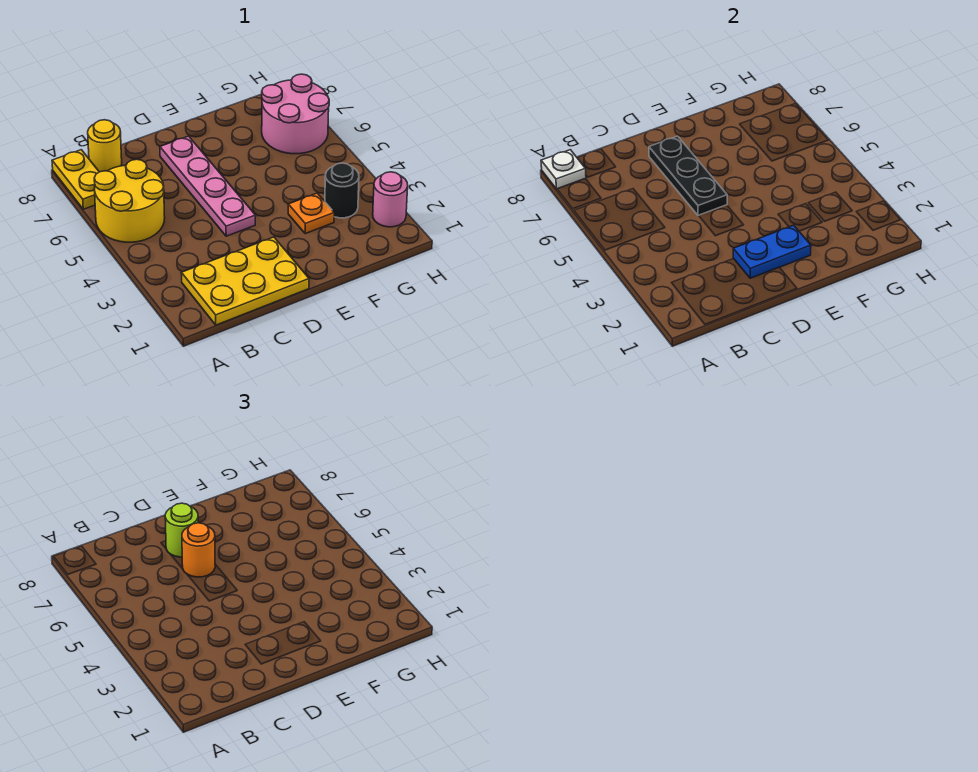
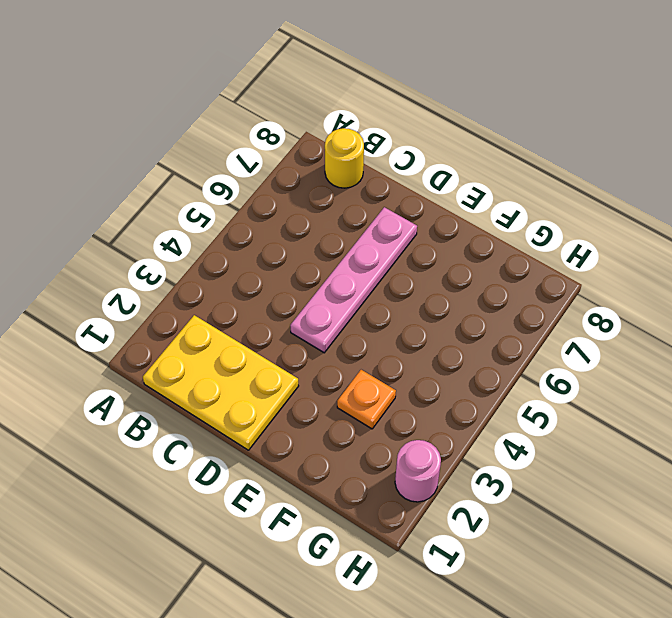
none -> yellow round brick A5:B6 level 1
none -> yellow plate A7:A8 level 1
none -> black round brick G3 level 1

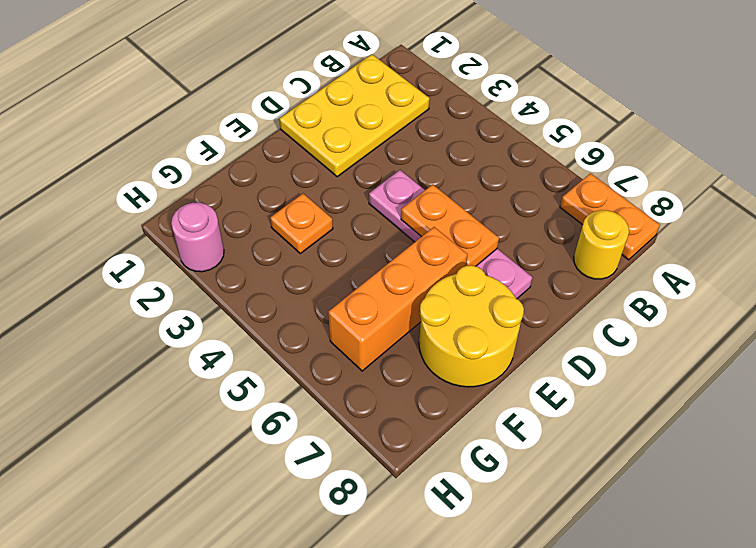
orange plate A7:A8 level 1 -> yellow plate A7:A8 level 1
orange plate D5:D6 level 2 -> black plate D5:D7 level 2
orange brick E6:G6 level 1 -> pink round brick G6:H7 level 1
yellow round brick E7:F8 level 1 -> yellow round brick A5:B6 level 1
none -> black round brick G3 level 1
none -> white plate A8 level 2
none -> blue plate D2:E2 level 2

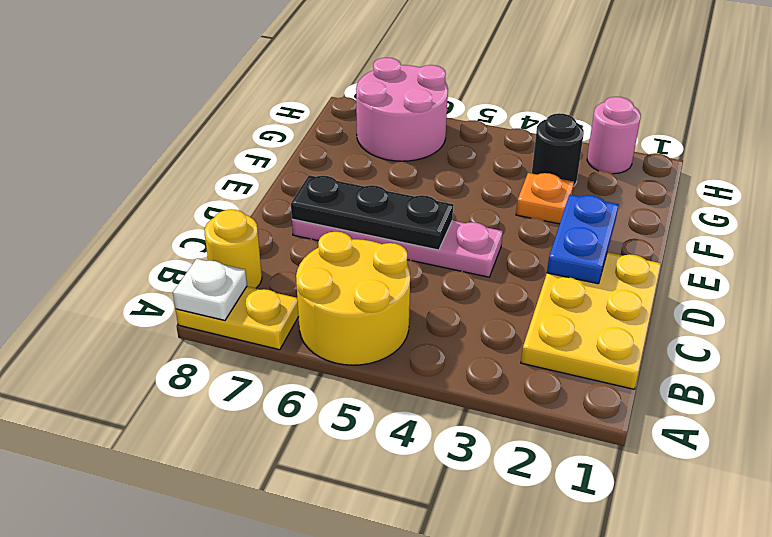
none -> orange round brick D6 level 3
none -> lime round brick D7 level 3

